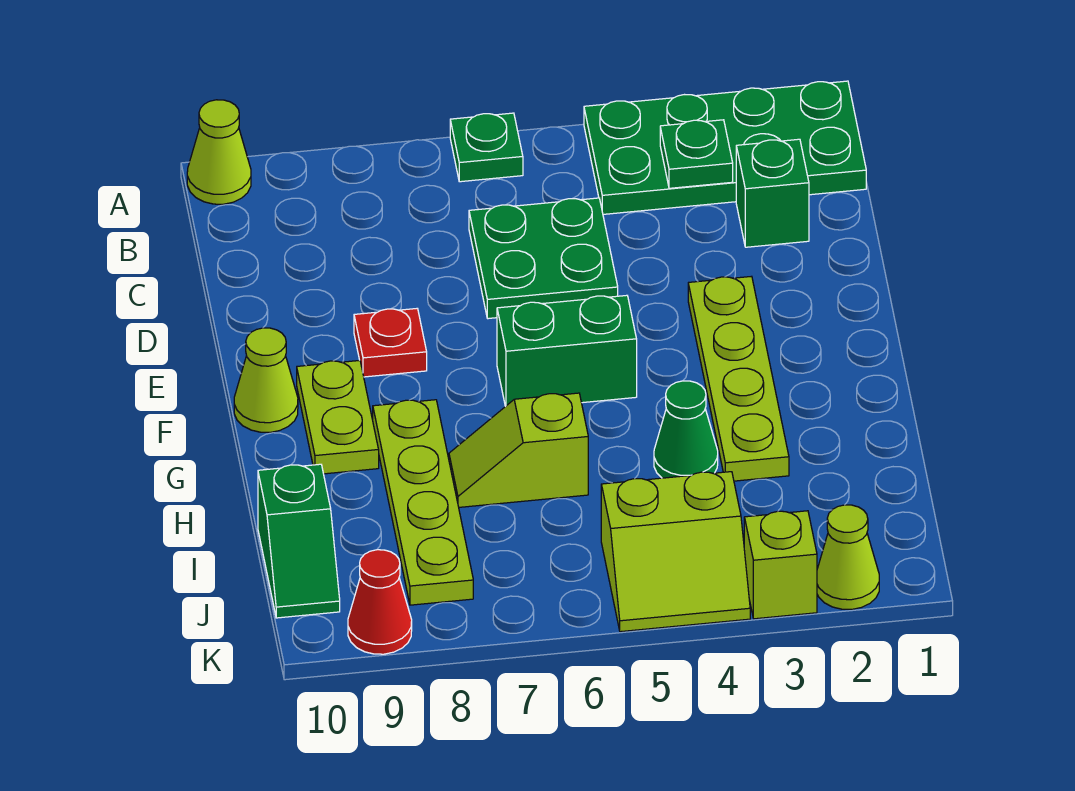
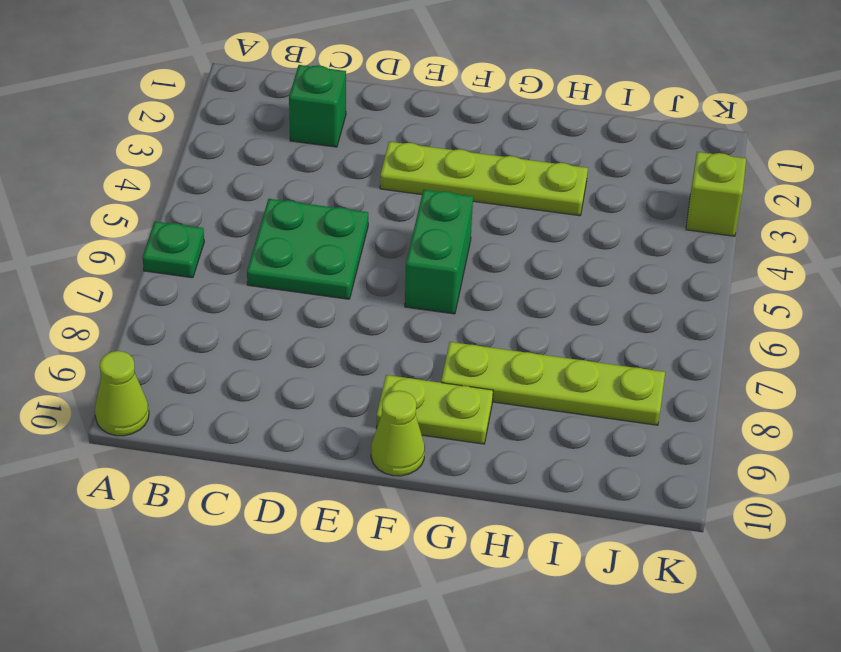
none -> green plate A1:B4 level 1
none -> red plate E8 level 1
none -> green cone H4 level 1

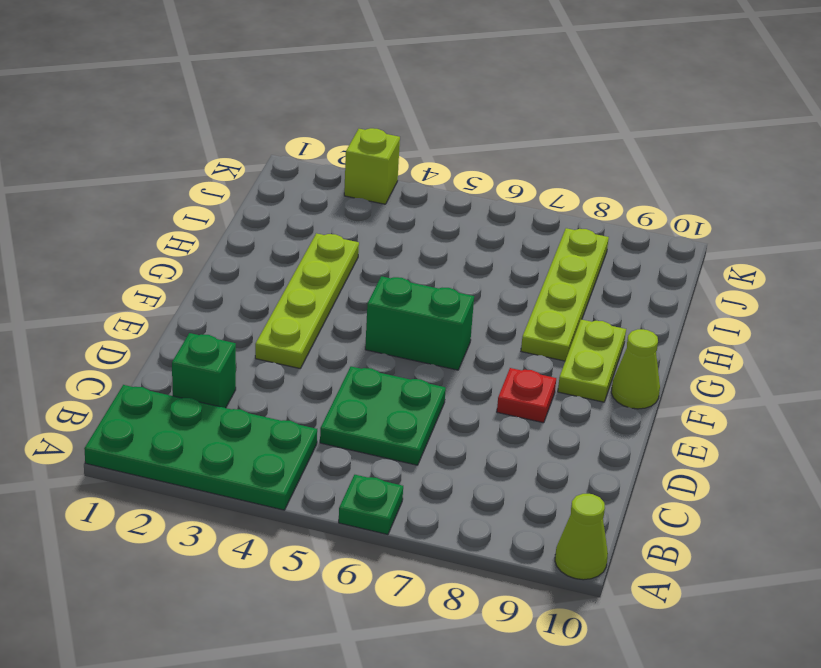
none -> green cone H4 level 1
none -> lime slope H6:H7 level 1 top 6
none -> green slope I10:J10 level 1 top I

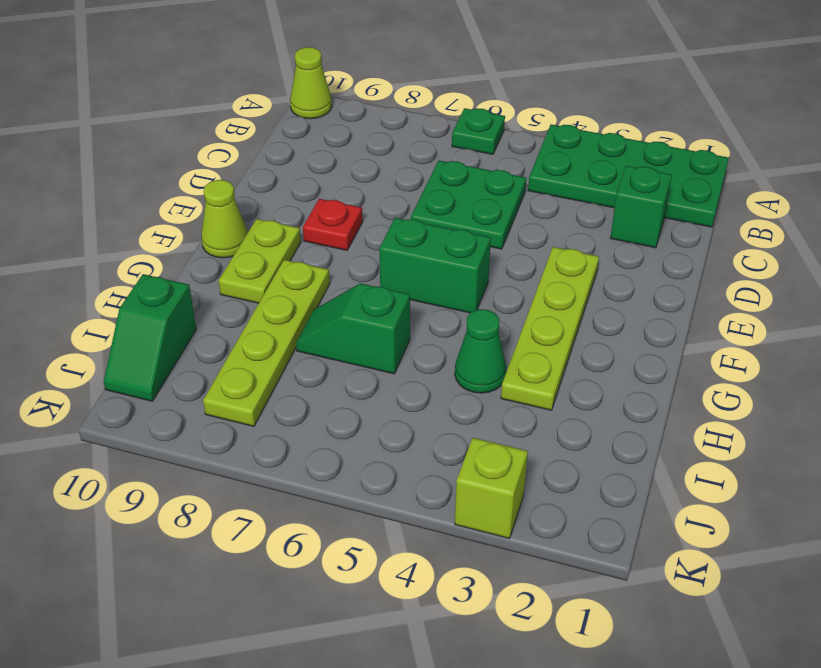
green slope H6:H7 level 1 top 6 -> lime slope H6:H7 level 1 top 6
none -> lime slope J4:K5 level 1 top J
none -> lime cone K2 level 1
none -> red cone K9 level 1

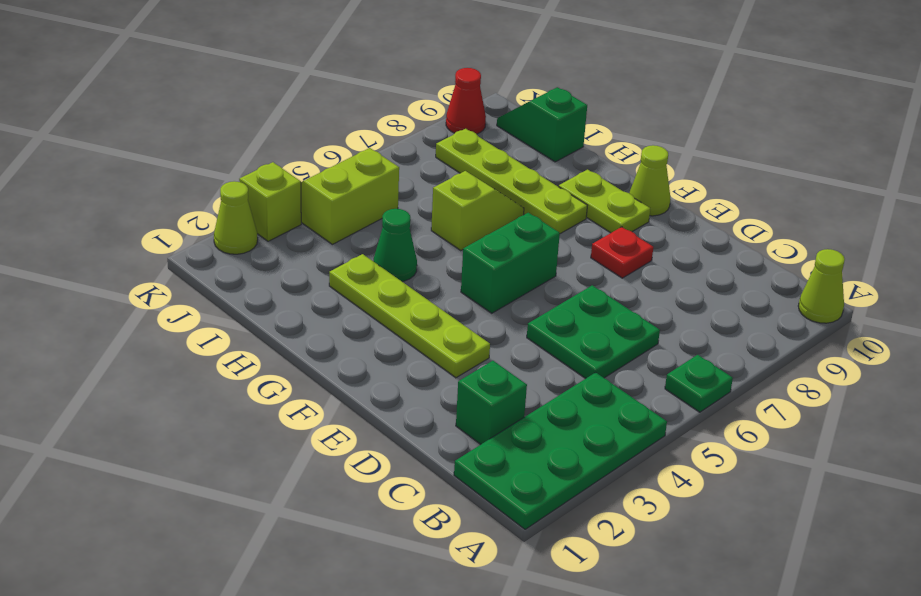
none -> green plate B3 level 2

